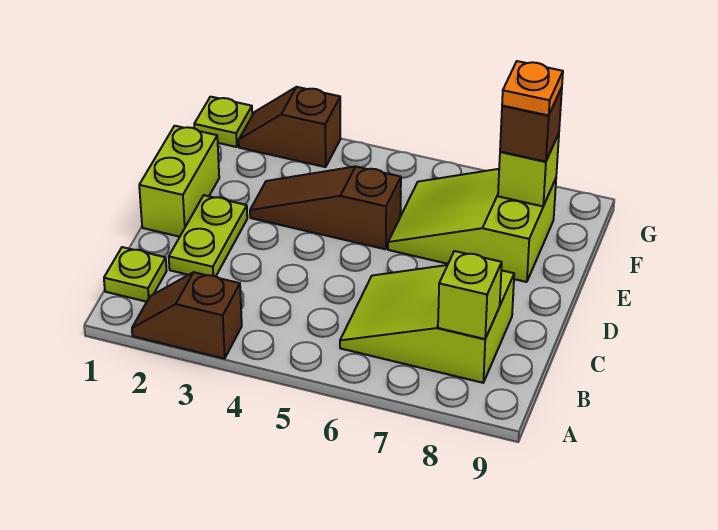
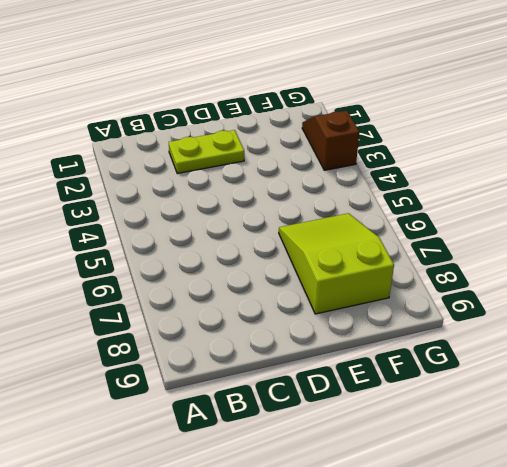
none -> brown slope A2:A3 level 1 top 3
none -> lime plate B1 level 1
none -> lime slope B6:C8 level 1 top 8

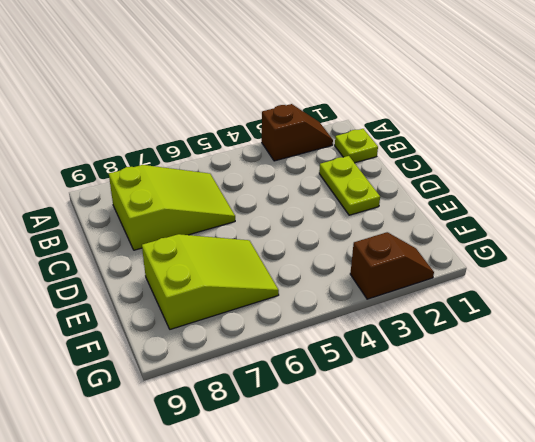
none -> lime brick D1:E1 level 1
none -> brown slope E3:E5 level 1 top 5
none -> lime plate G1 level 1

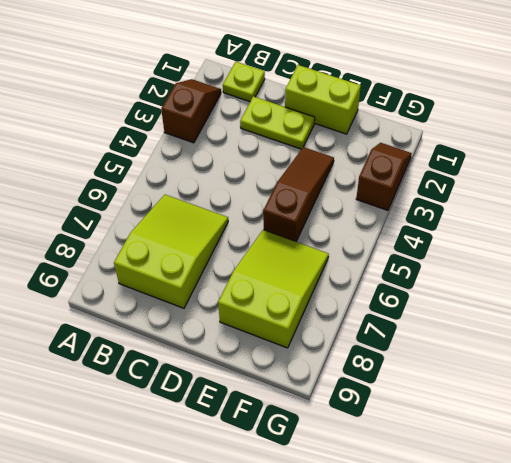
none -> lime plate G1 level 1
none -> lime brick B8 level 2
none -> lime brick F8 level 2

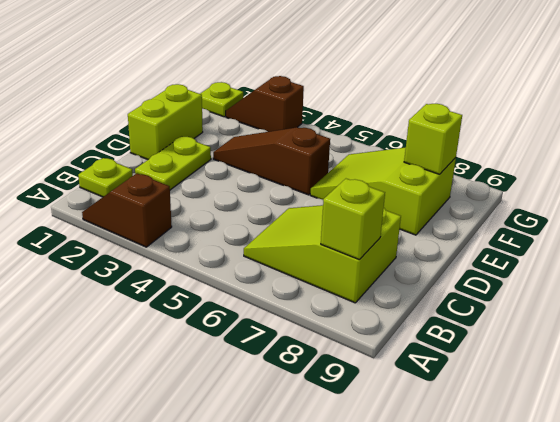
none -> brown brick F8 level 3
none -> orange plate F8 level 4

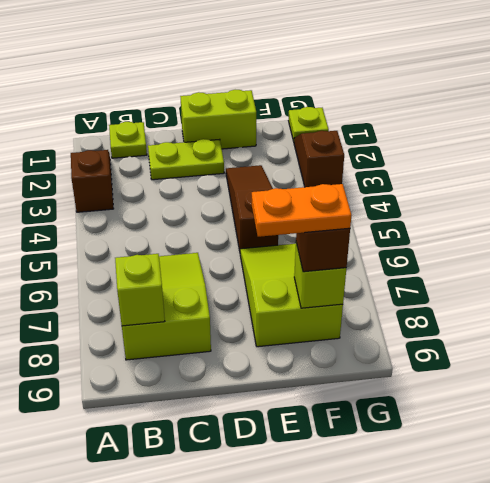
orange plate E8:F8 level 4 -> orange plate F8 level 4

